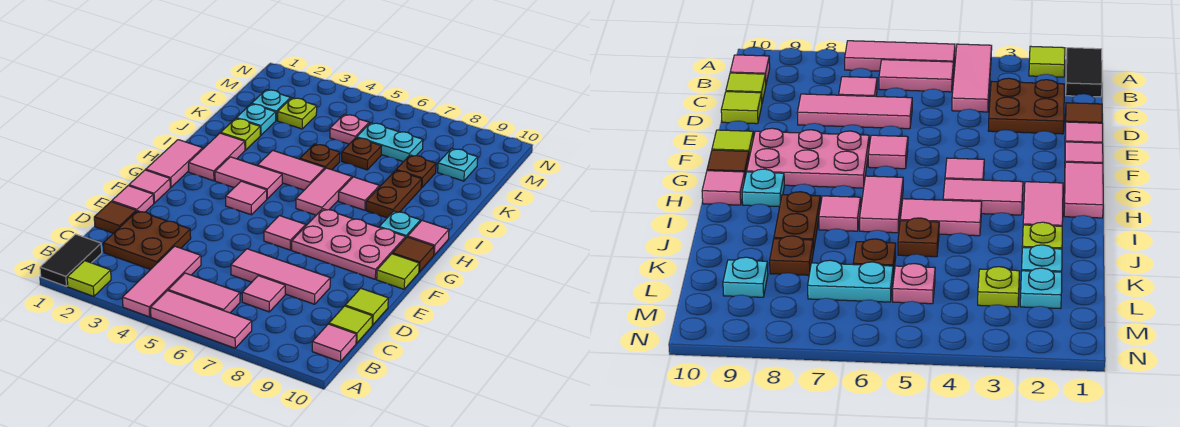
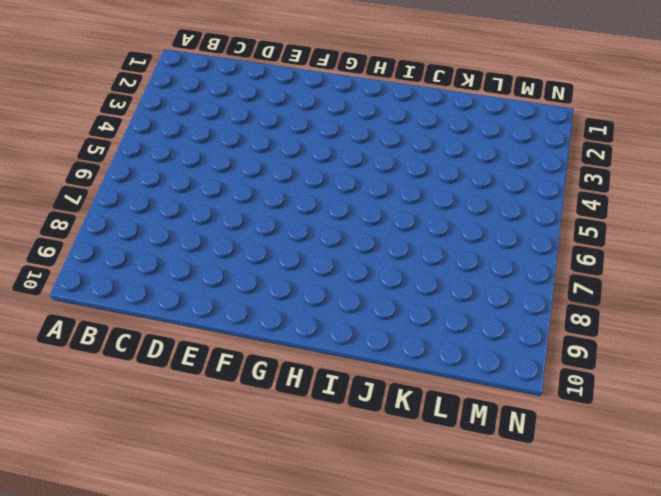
none -> black tile A1:B1 level 1
none -> lime tile A2 level 1
none -> pink tile A4:C4 level 1
none -> pink tile A5:A7 level 1

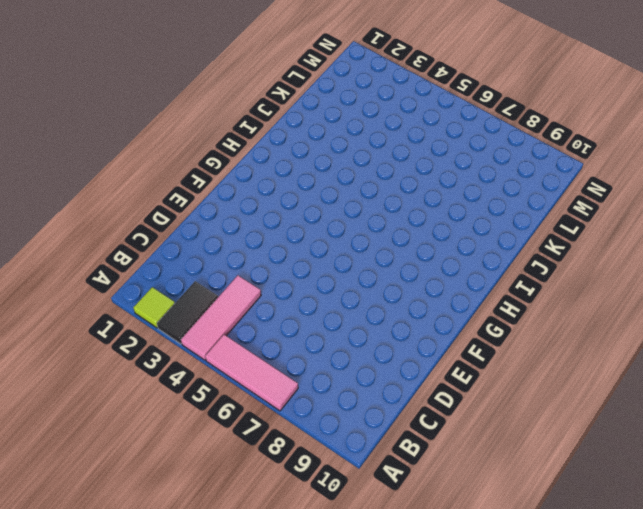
black tile A3:B3 level 1 -> black tile A1:B1 level 1
none -> pink tile B5:B6 level 1
none -> pink tile B10 level 1
none -> brown plate C2:D3 level 1
none -> pink tile C7 level 1

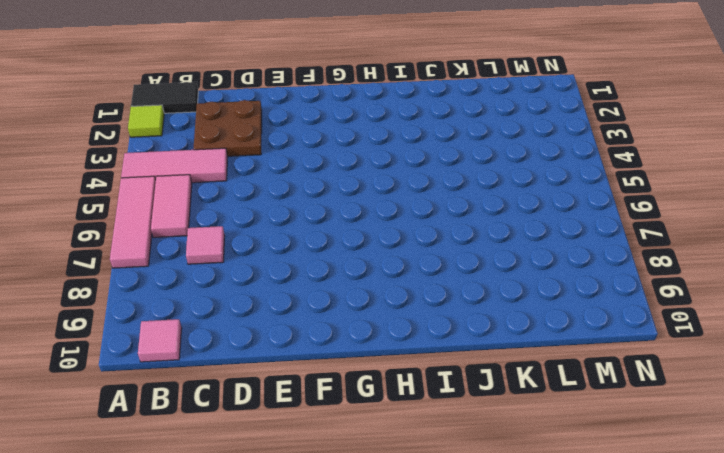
none -> lime tile C10 level 1
none -> brown tile D1 level 1
none -> pink tile D6:D8 level 1
none -> lime tile D10 level 1

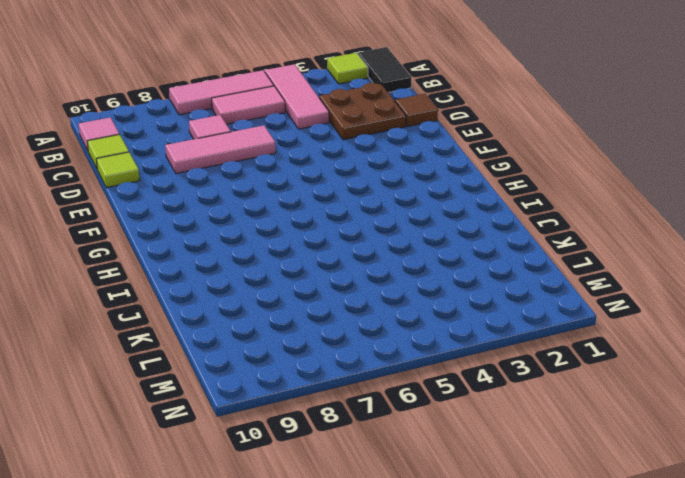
none -> pink tile E1 level 1
none -> pink tile F1 level 1
none -> pink tile F6 level 1
none -> pink plate F7:G9 level 1

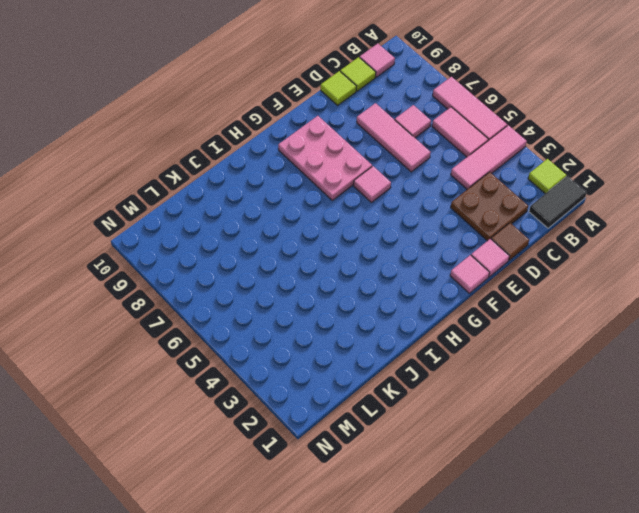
none -> lime tile F10 level 1
none -> pink tile G1:H1 level 1
none -> pink tile G4 level 1
none -> brown tile G10 level 1

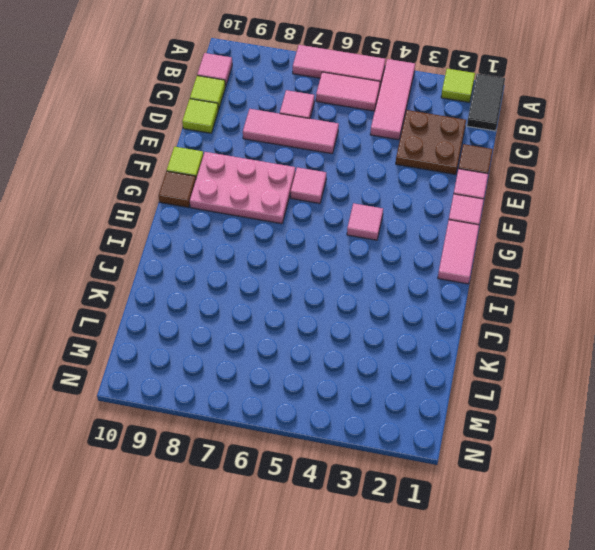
none -> pink tile H2:I2 level 1
none -> pink tile H3:H4 level 1
none -> pink tile H6:I6 level 1
none -> cyan plate H9 level 1

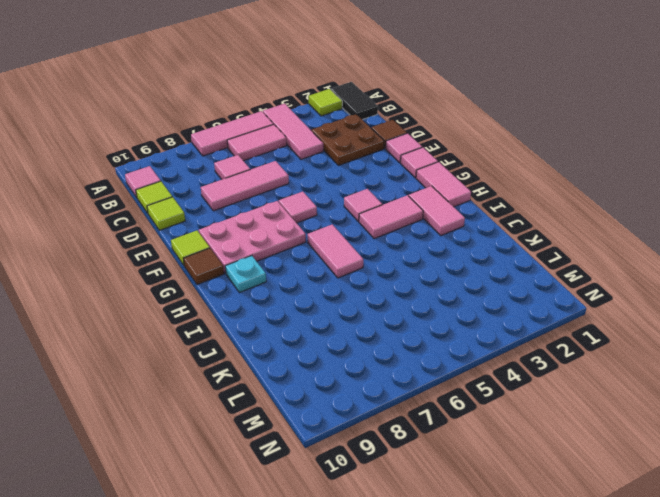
none -> pink tile H10 level 1
none -> pink tile I4:I5 level 1
none -> pink tile I7 level 1
none -> brown plate I8:J8 level 1

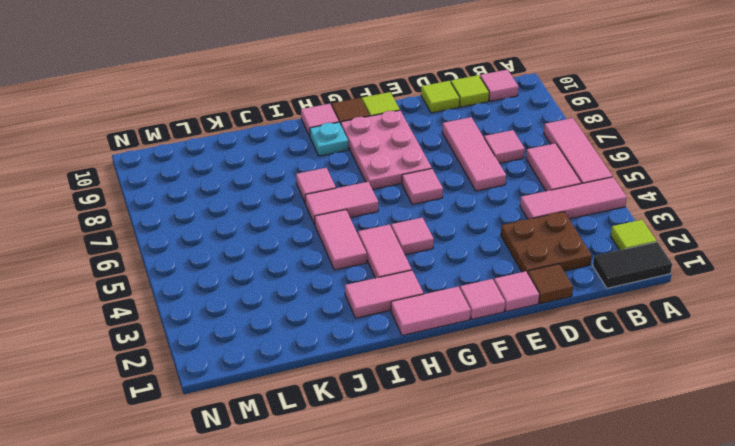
none -> brown plate I8:J8 level 1
none -> lime plate J2 level 1
none -> brown plate J5 level 1
none -> cyan plate K2 level 1

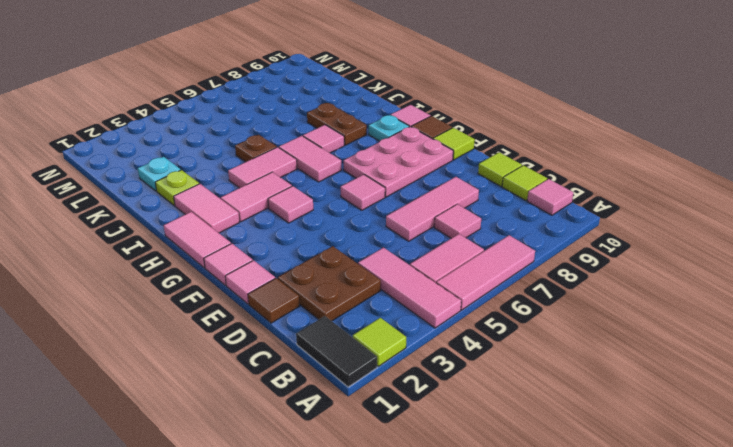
none -> brown plate K6 level 1
none -> brown plate K8 level 1
none -> cyan plate L2 level 1
none -> lime plate L3 level 1

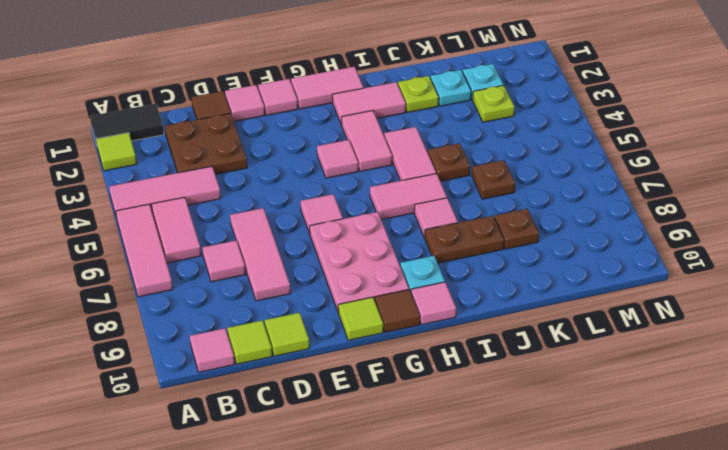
none -> pink plate L5 level 1
none -> cyan plate L6:L7 level 1
none -> cyan plate L9 level 1

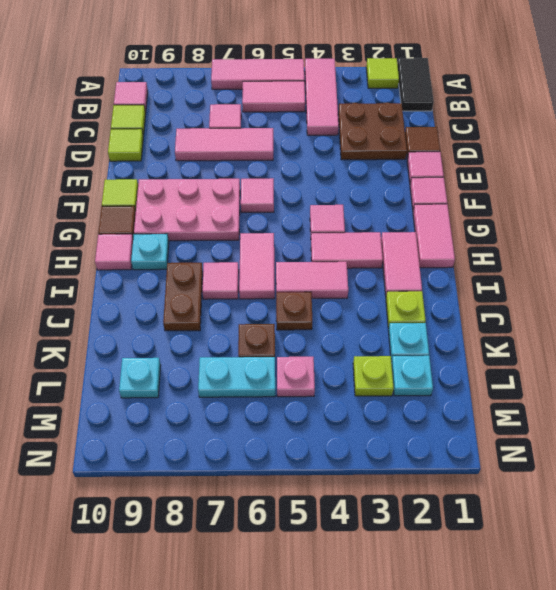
none -> brown plate K8 level 1

